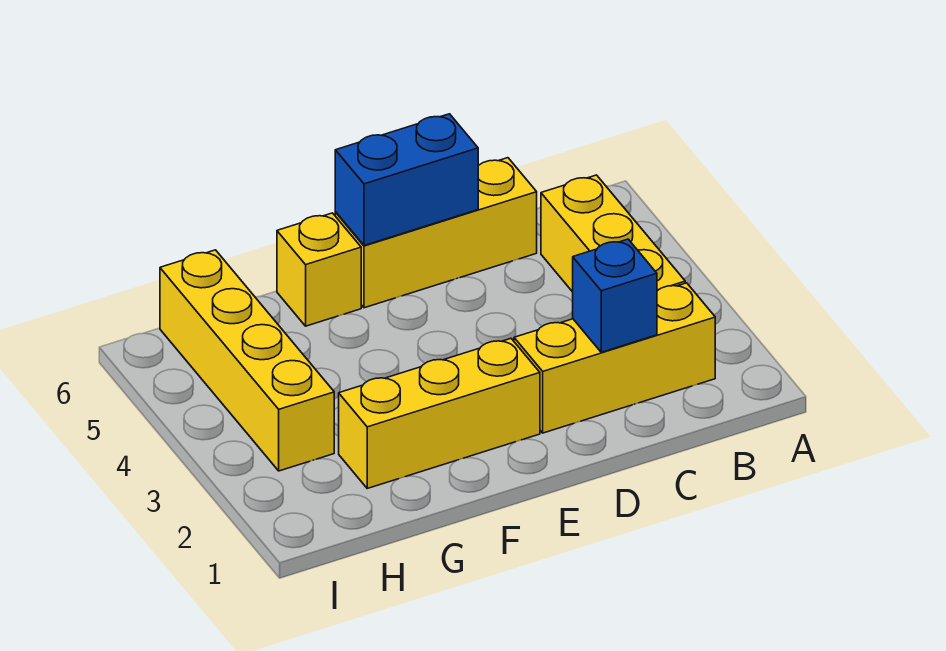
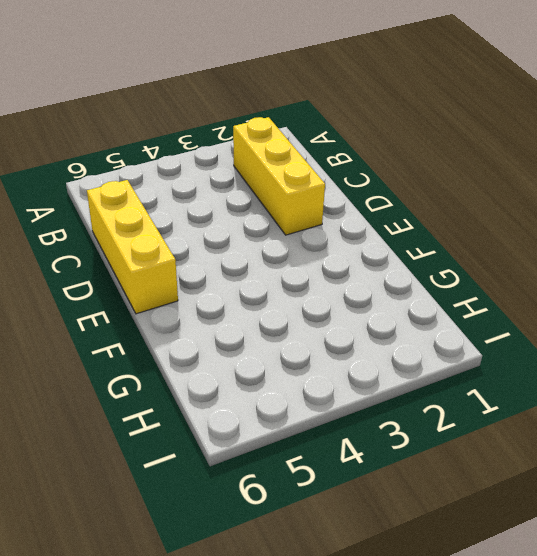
none -> yellow brick B3:B5 level 1
none -> yellow brick E2:G2 level 1

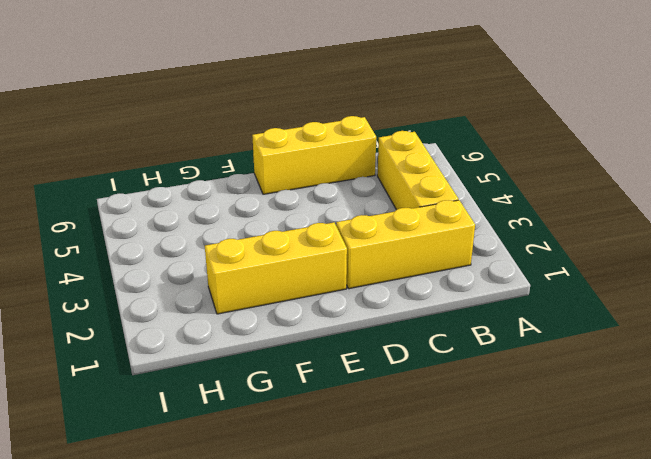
none -> yellow brick F6 level 1
none -> yellow brick H3:H6 level 1

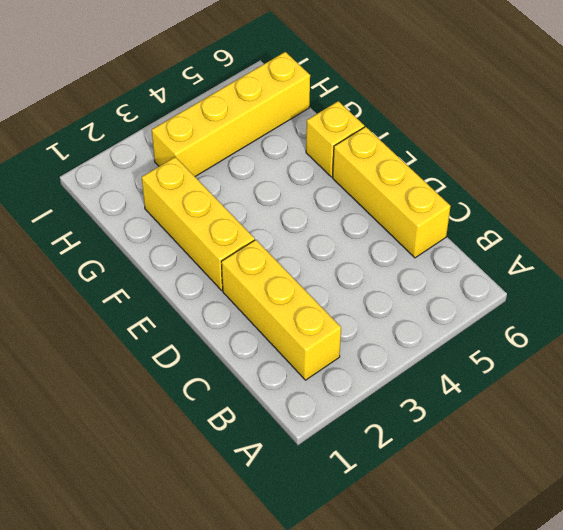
none -> yellow brick B3:B5 level 1
none -> blue brick C2 level 2

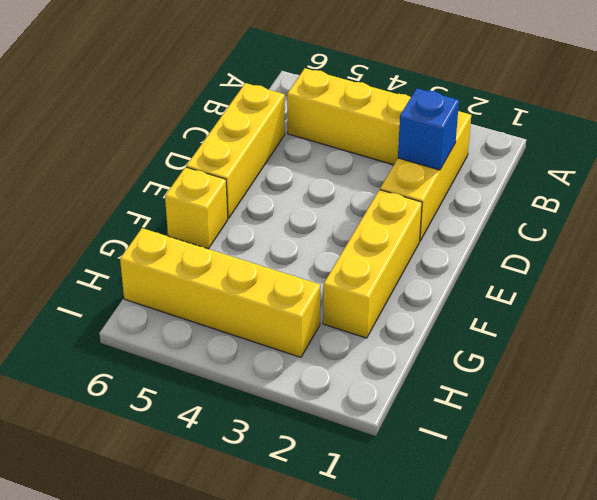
none -> blue brick D6:E6 level 2

